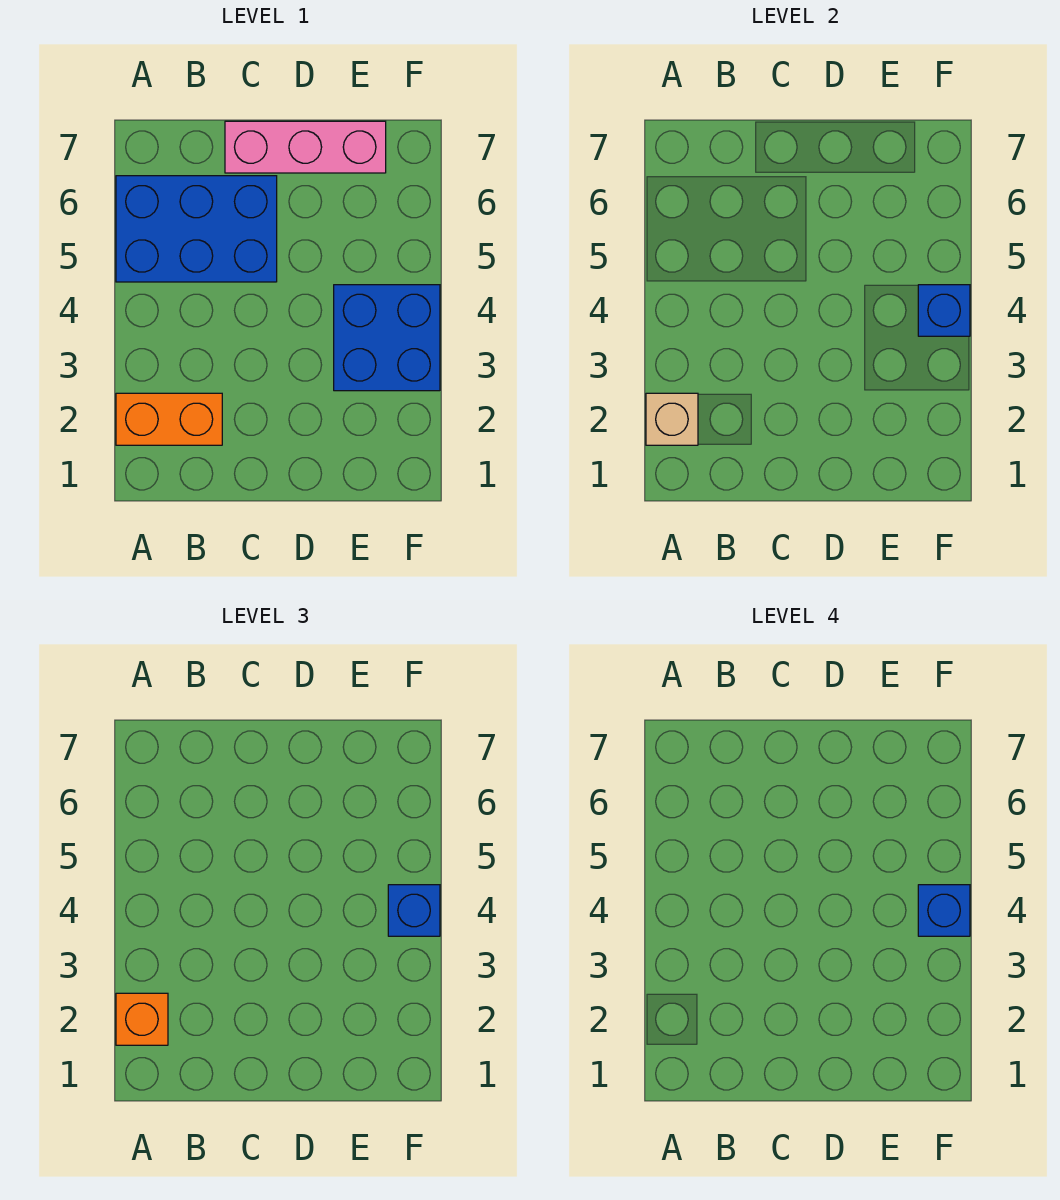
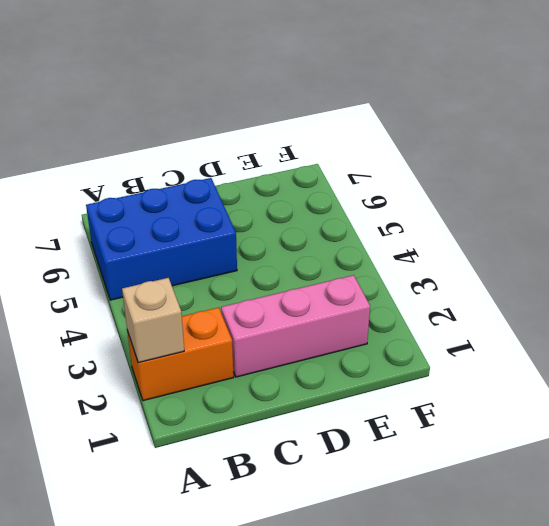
pink brick C2:E2 level 1 -> pink brick C7:E7 level 1
none -> blue brick E3:F4 level 1
none -> blue brick F4 level 2

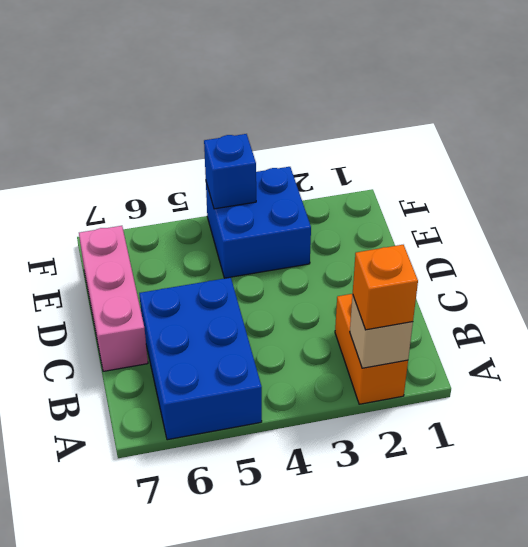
none -> blue brick F4 level 3
none -> blue brick F4 level 4

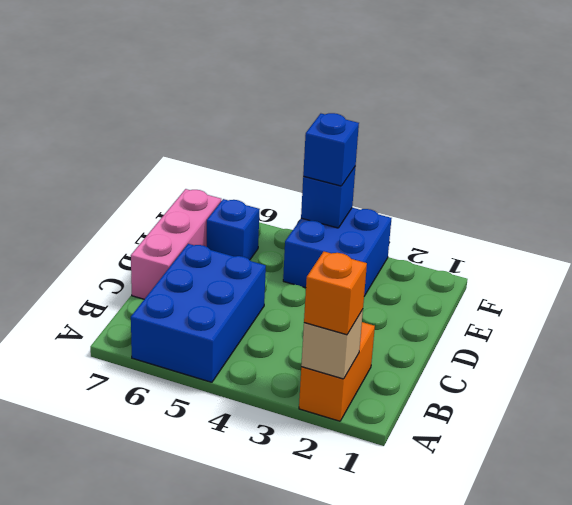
blue brick E6 level 1 -> blue brick F4 level 4

